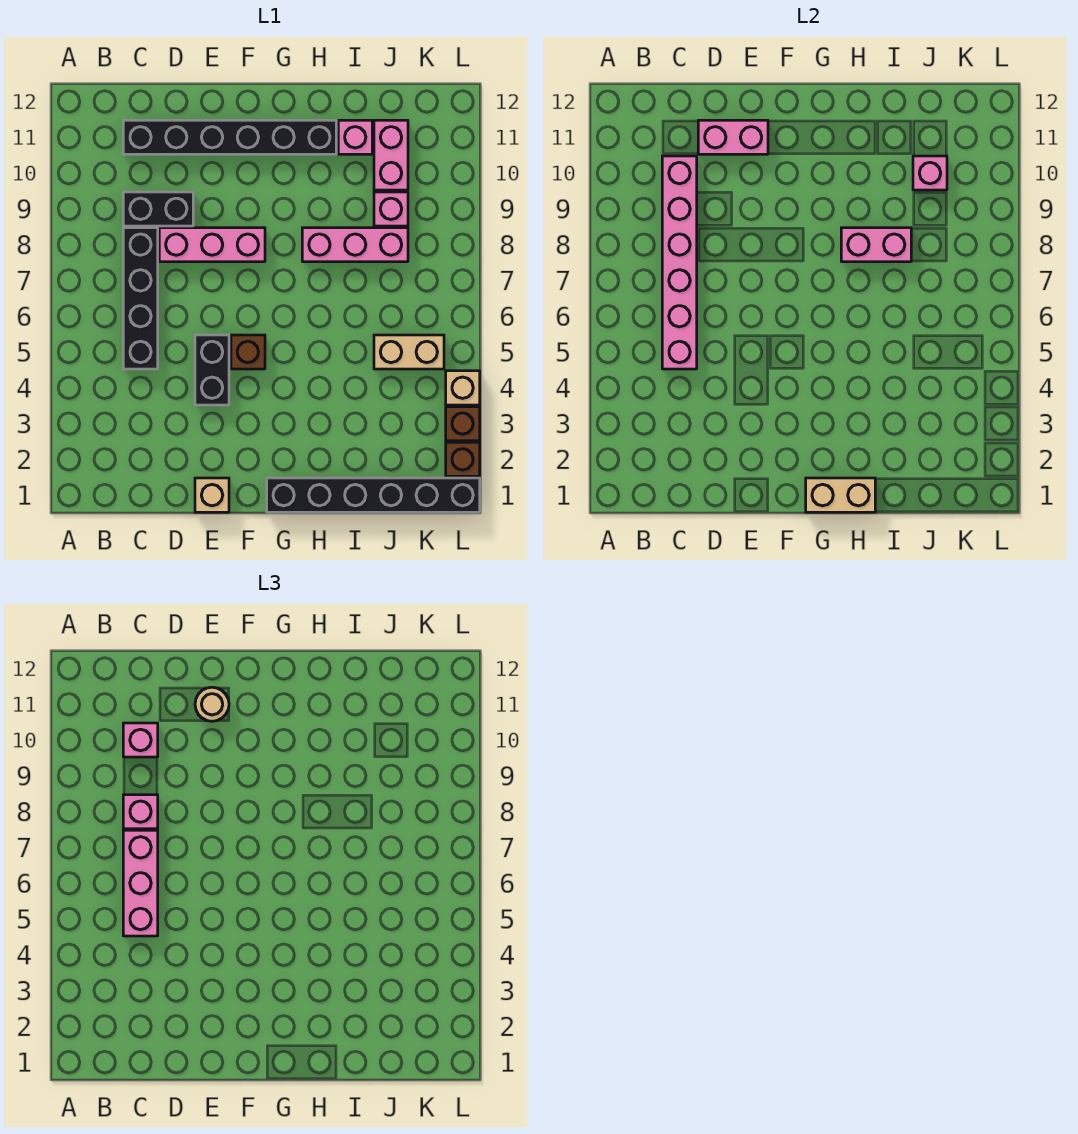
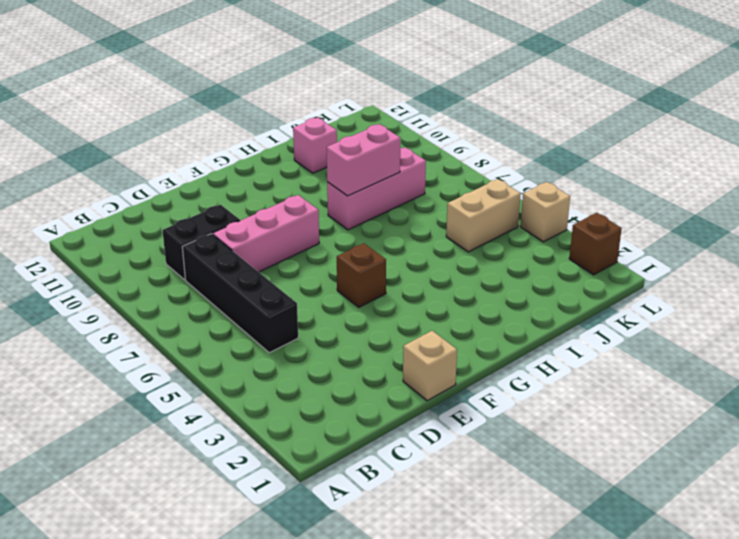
none -> black brick C11:H11 level 1
none -> black brick E4:E5 level 1
none -> black brick G1:L1 level 1

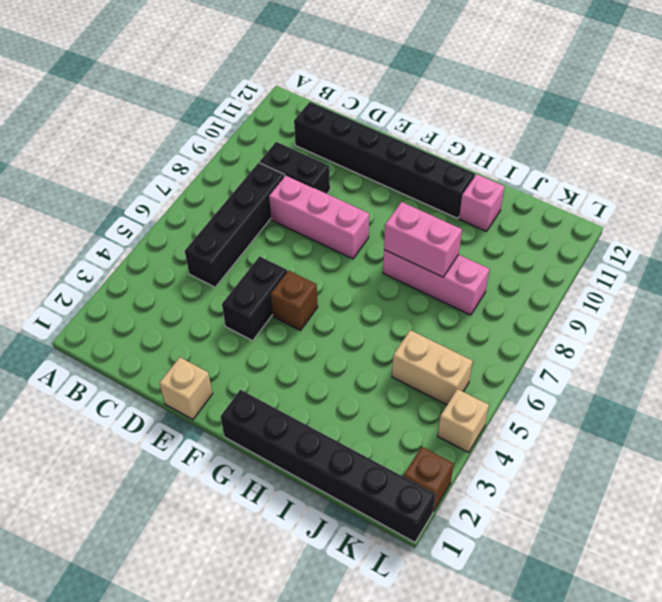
none -> pink brick J9 level 1
none -> pink brick J10:J11 level 1
none -> brown brick L3 level 1

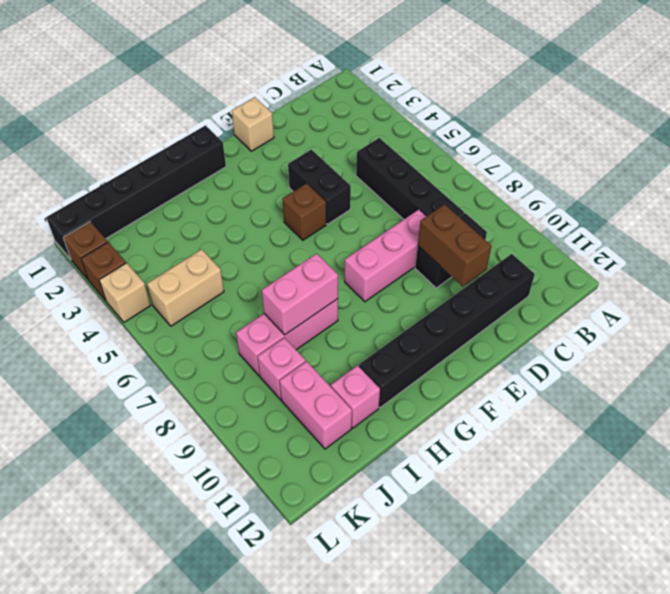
brown brick D9:D10 level 2 -> none
none -> pink brick C5:C10 level 2
none -> pink brick D11:E11 level 2
none -> tan brick G1:H1 level 2

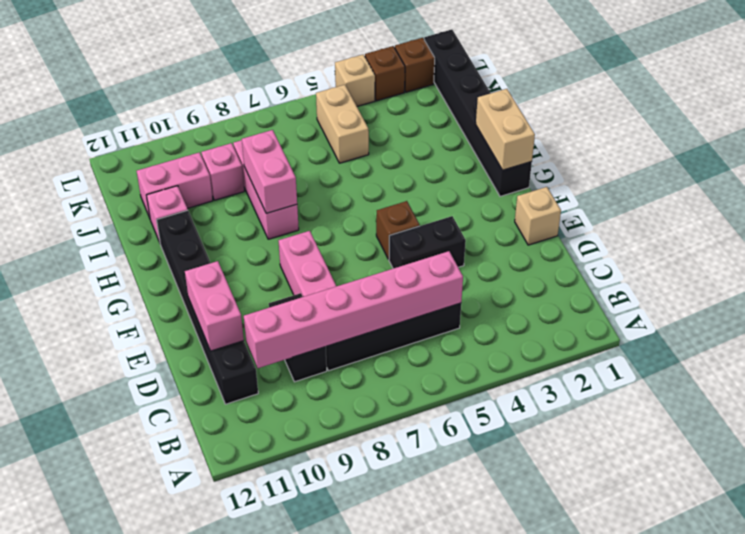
none -> pink brick J10 level 2
none -> pink brick C5:C7 level 3
none -> pink brick C8 level 3

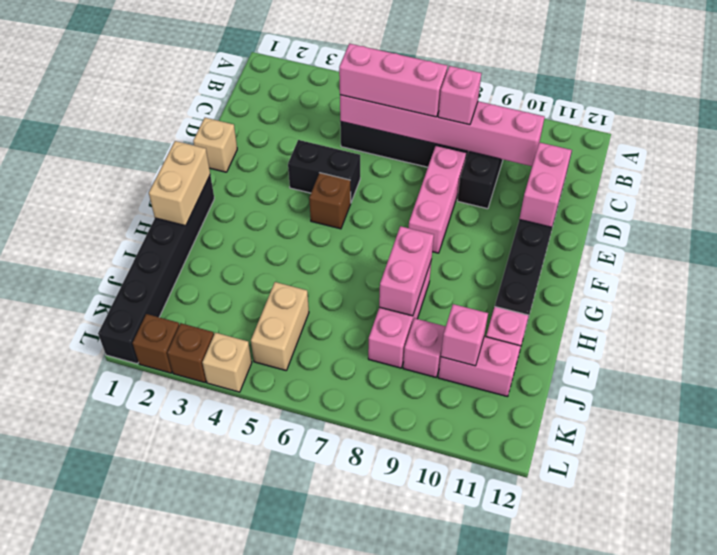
none -> pink brick C10 level 3
none -> tan round brick E11 level 3

